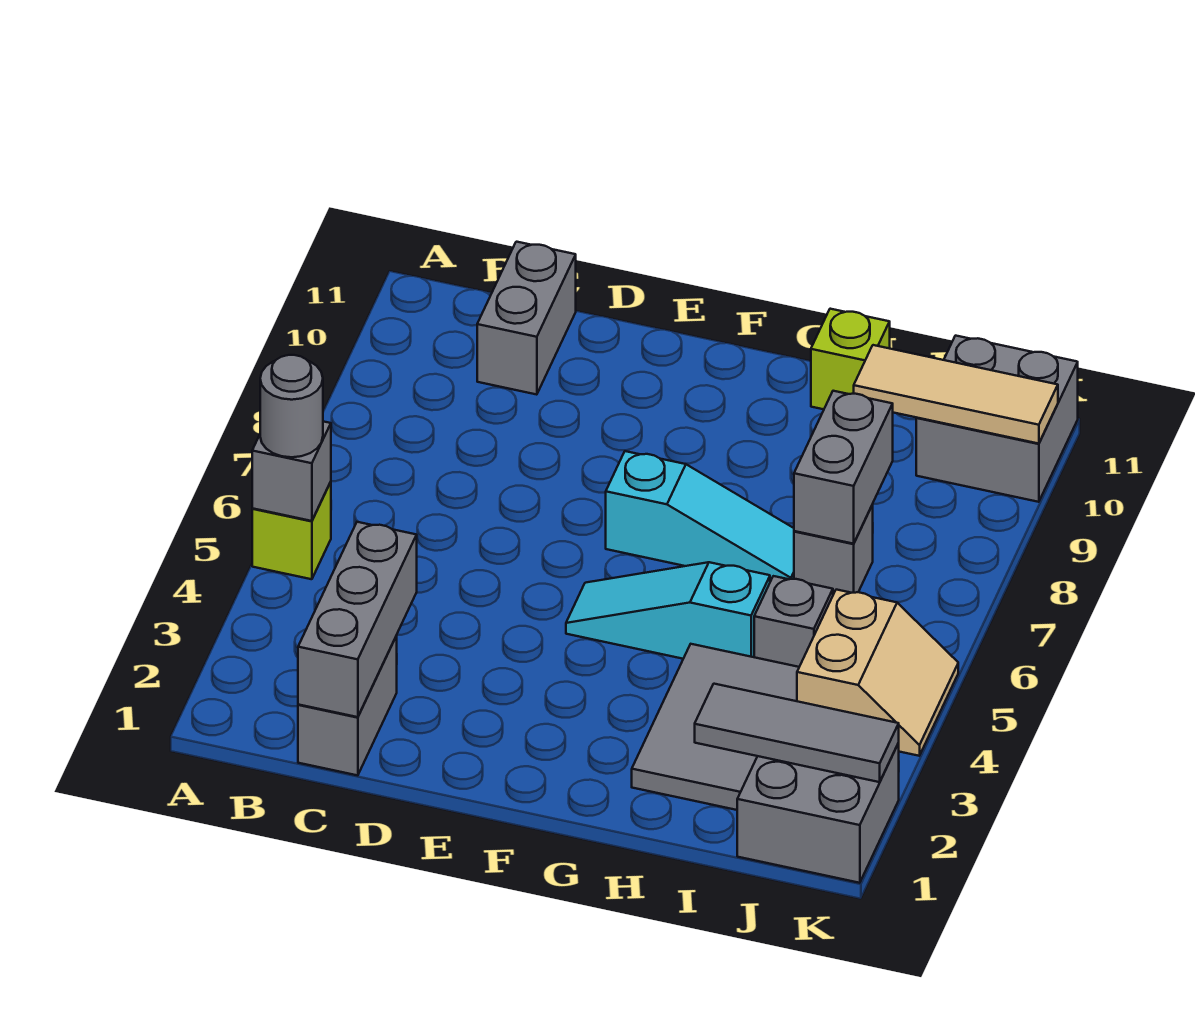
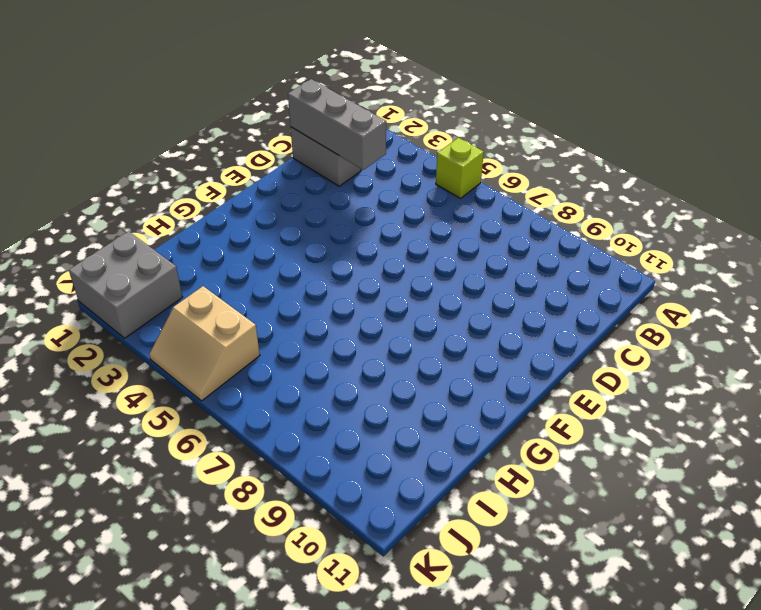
none -> grey brick C10:C11 level 1
none -> cyan slope F5:H5 level 1 top H
none -> cyan slope F7:H7 level 1 top F

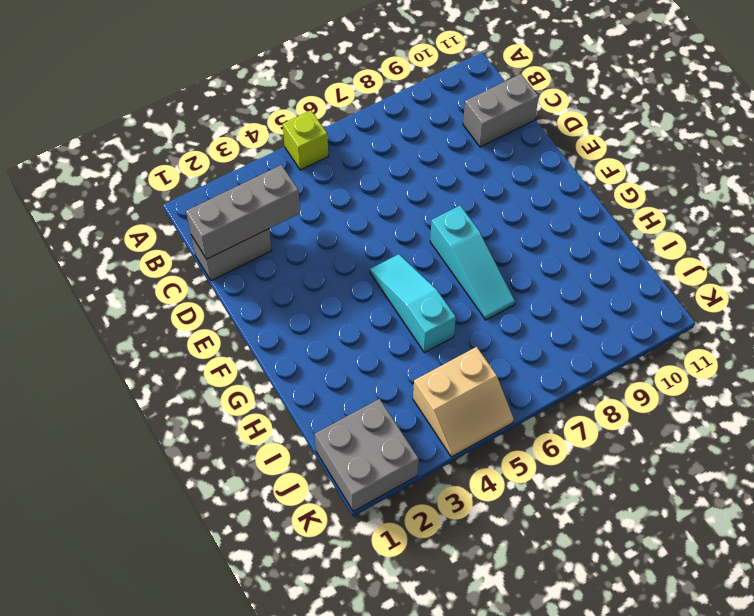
none -> grey tile H2:I4 level 1
none -> lime brick H11 level 1
none -> grey brick I5 level 1

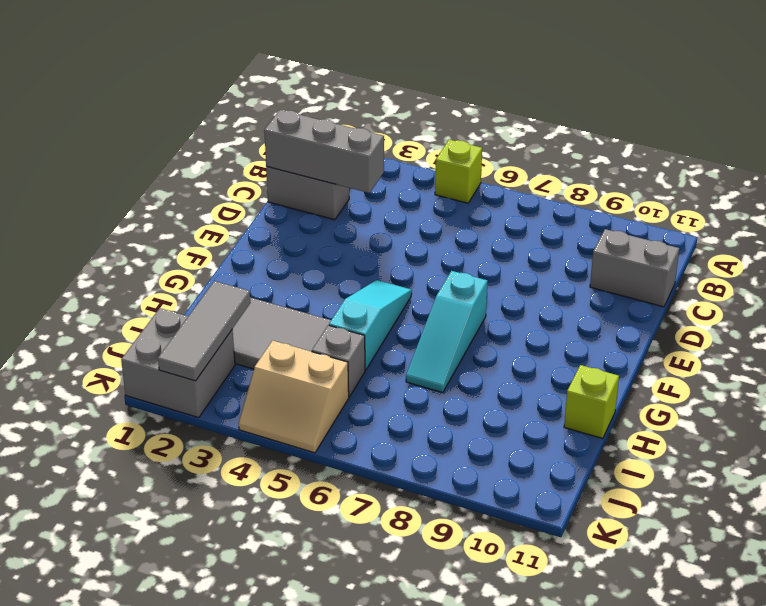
none -> grey brick I7 level 1
none -> grey brick J10:K11 level 1
none -> grey brick A5 level 2

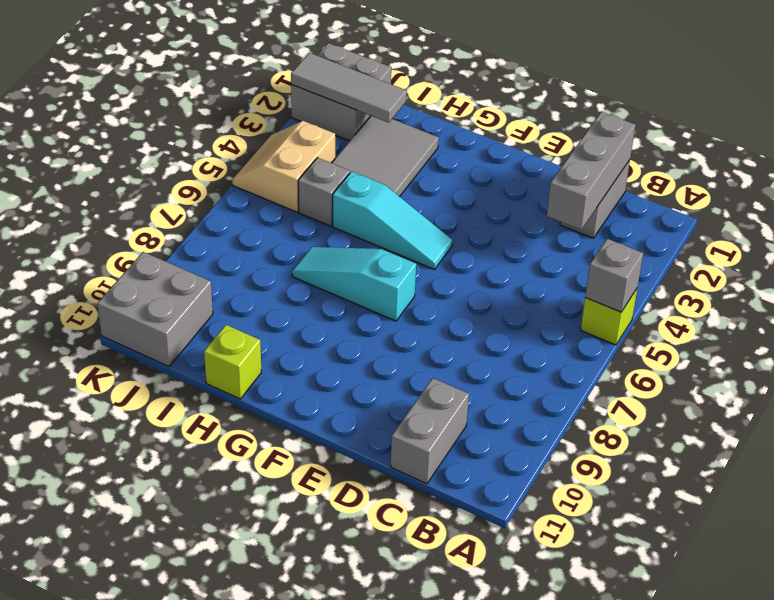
none -> grey brick I7 level 1
none -> grey brick I7:I8 level 2
none -> tan tile I10:K10 level 2

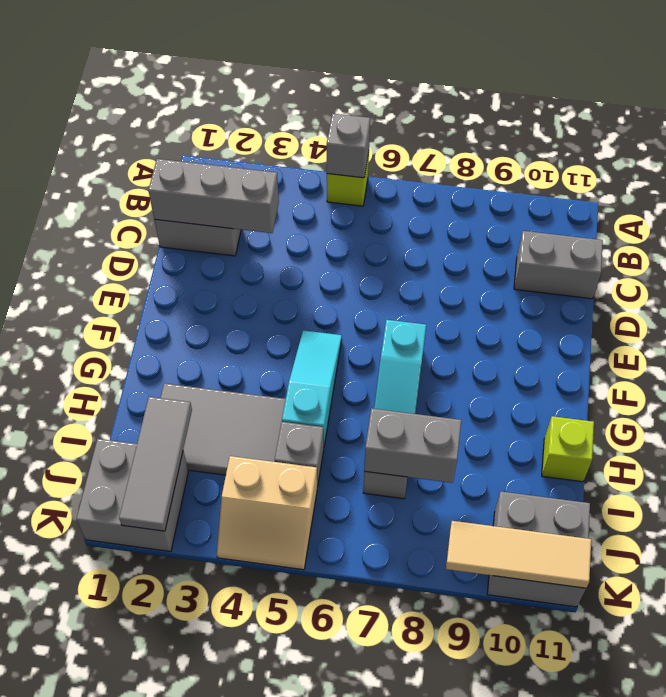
tan tile K9:K11 level 2 -> tan tile I10:K10 level 2
none -> grey round brick A5 level 3

